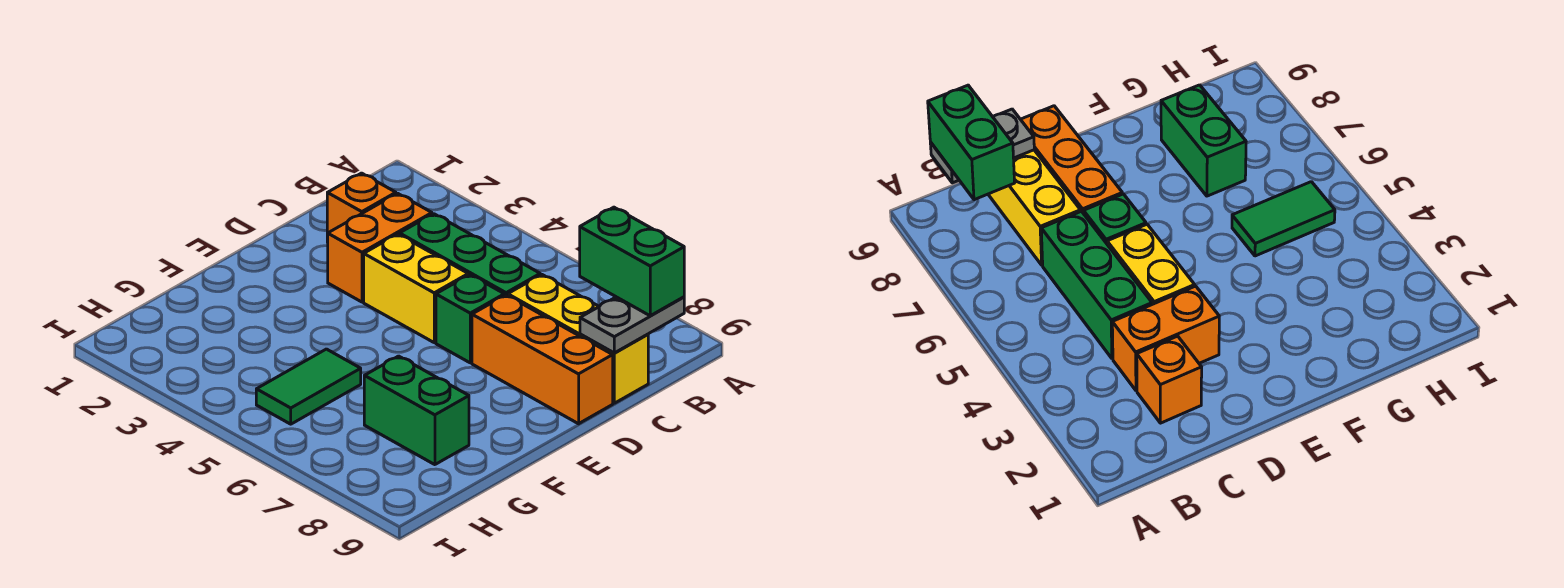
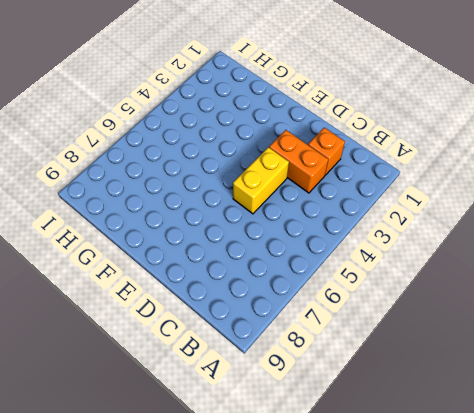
none -> green brick C4:C6 level 1
none -> yellow brick C7:C9 level 1

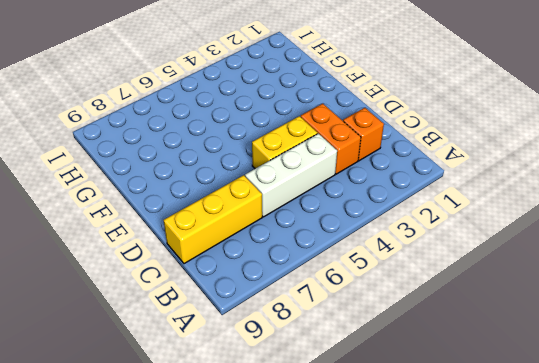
white brick C4:C6 level 1 -> green brick C4:C6 level 1
none -> green brick D6 level 1
none -> orange brick D7:D9 level 1

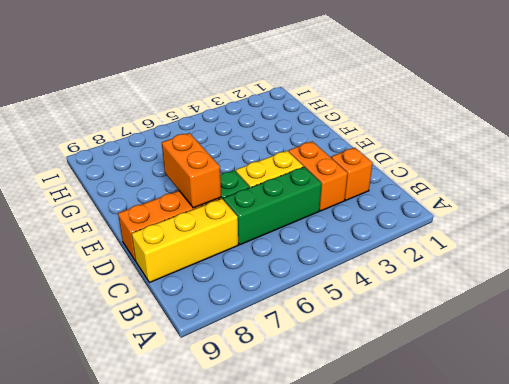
orange brick D7:E7 level 2 -> none
none -> green tile G5:H5 level 1
none -> green brick G7:G8 level 1

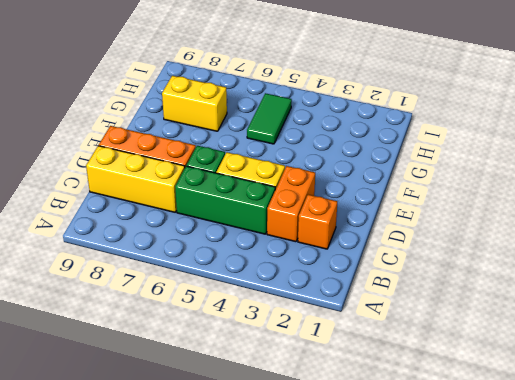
yellow brick G7:G8 level 1 -> green brick G7:G8 level 1
none -> grey plate B9:C9 level 2
none -> green brick B8:B9 level 3

